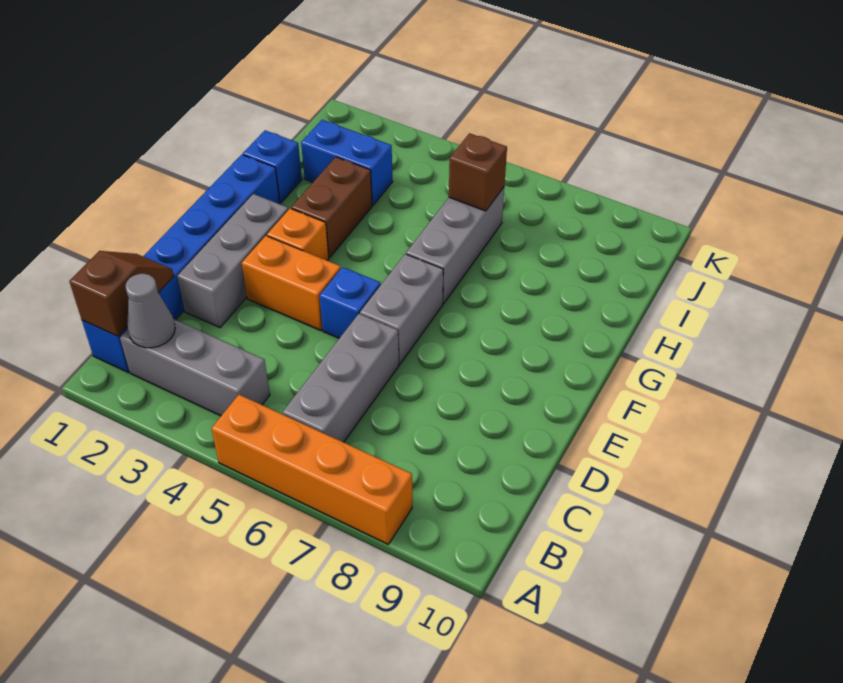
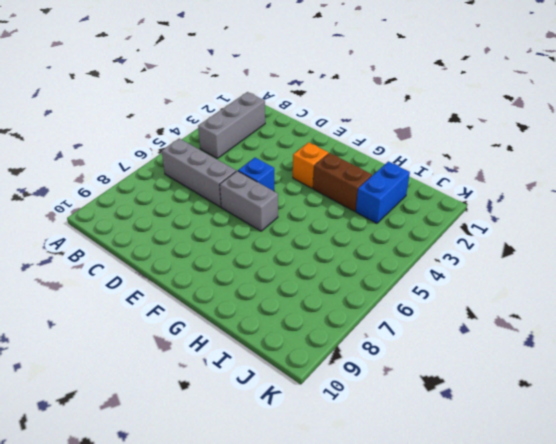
none -> orange brick A5:A8 level 1
none -> blue brick B1:G1 level 1
none -> grey brick D2:F2 level 1

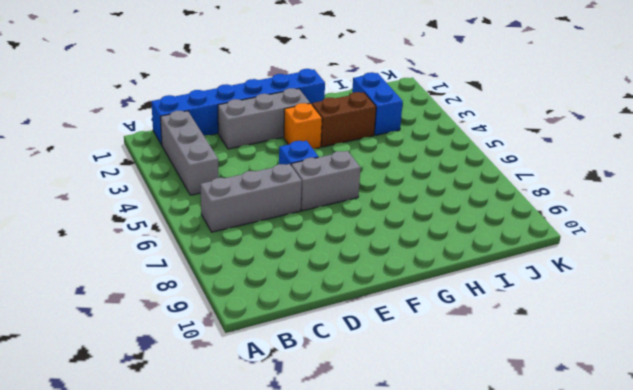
none -> orange brick A5:A8 level 1
none -> orange brick E3:E4 level 1
none -> grey brick G6:I6 level 1

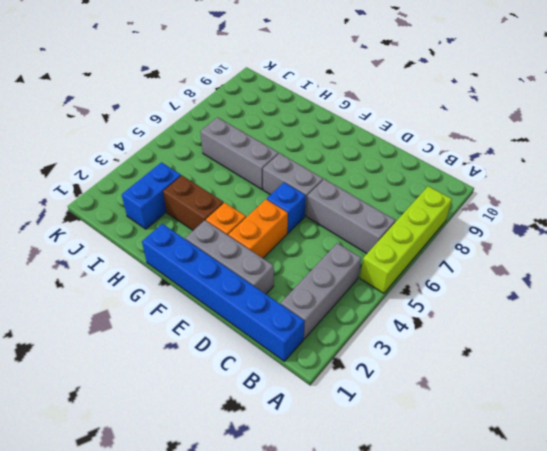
lime brick A5:A8 level 1 -> orange brick A5:A8 level 1
none -> blue brick H1 level 1
none -> brown slope B1:C1 level 2 top B
none -> grey cone B2 level 2

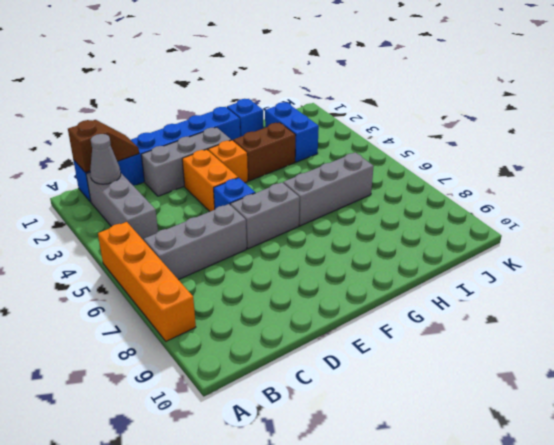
none -> brown brick I6 level 2

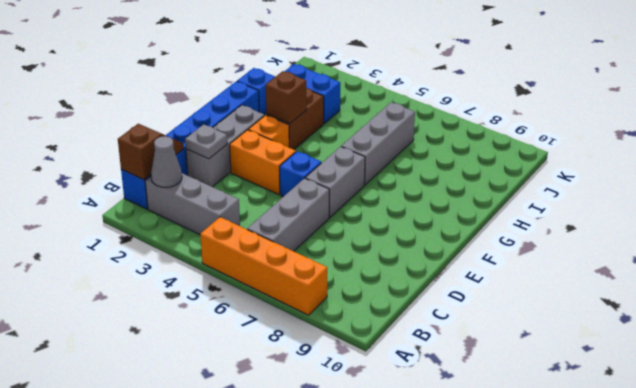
grey plate D2 level 2 -> none
brown brick G3 level 2 -> brown brick I6 level 2

